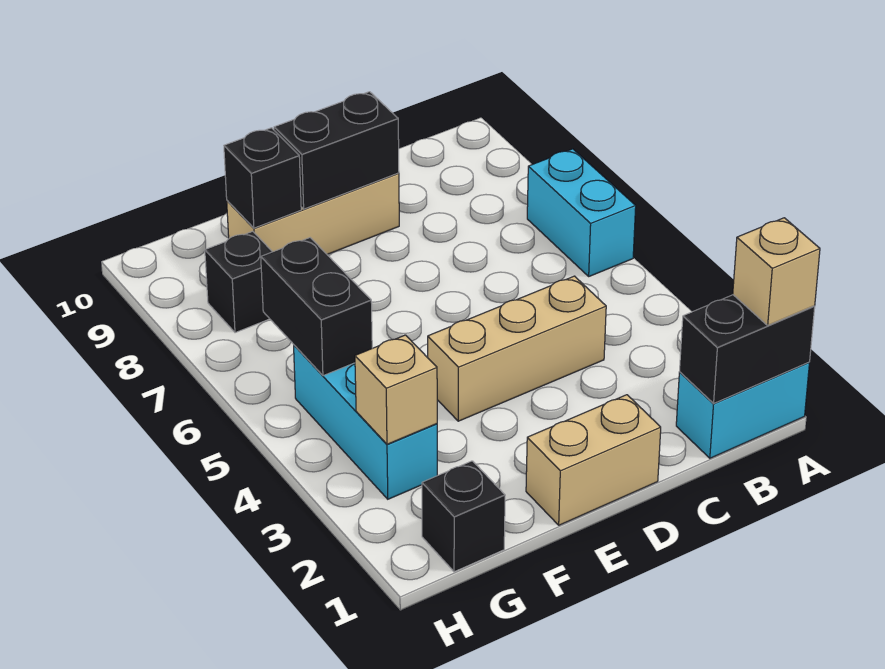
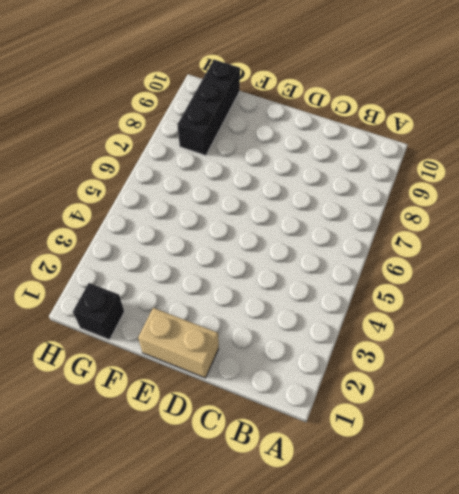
black brick G8:G10 level 1 -> black brick G8 level 1
none -> cyan brick A1:B1 level 1
none -> cyan brick A6:A7 level 1
none -> tan brick C4:E4 level 1

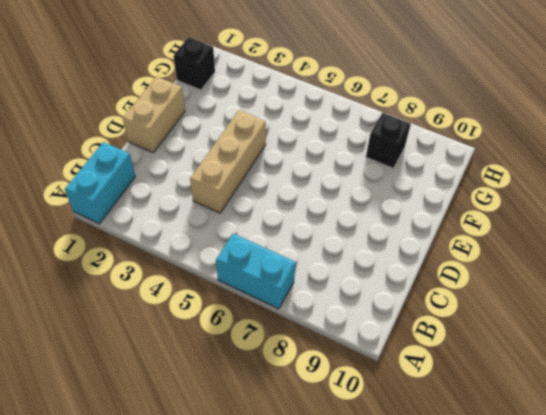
none -> tan brick D9:F9 level 1
none -> cyan brick G3:G5 level 1
none -> black brick A1:B1 level 2

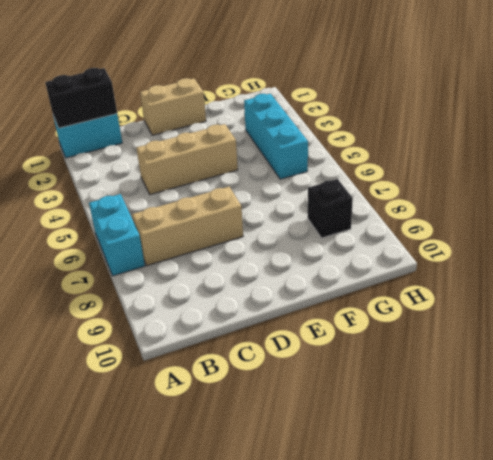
tan brick B7:D7 level 1 -> tan brick D9:F9 level 1
none -> black brick G1 level 1
none -> black brick D9:E9 level 2
none -> black brick F9 level 2

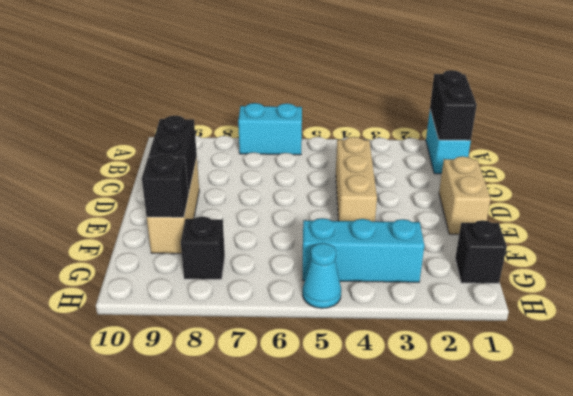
cyan cone H5 level 1 -> none
none -> tan brick G3 level 2
none -> black brick G5:G6 level 2
none -> tan brick A1 level 3

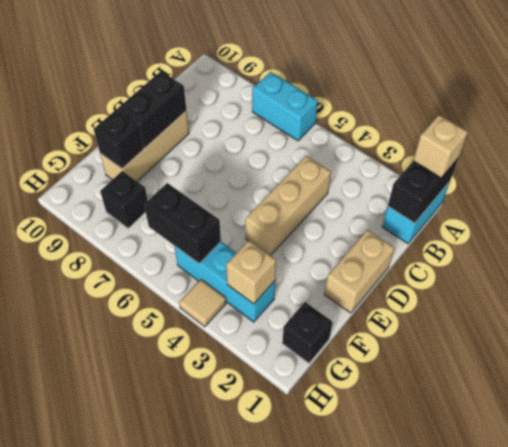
tan tile H4 level 1 -> none

